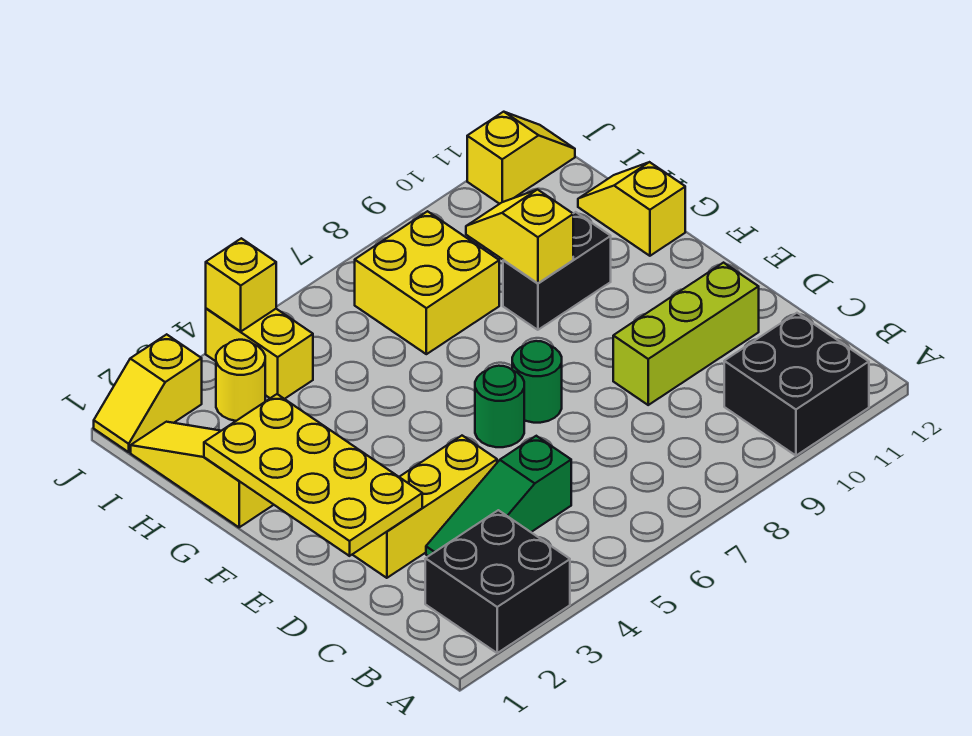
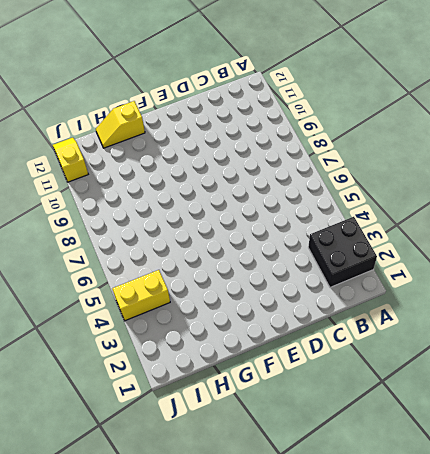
none -> black brick A10:B11 level 1
none -> green slope C3:C5 level 1 top 5
none -> yellow brick D2:D4 level 1

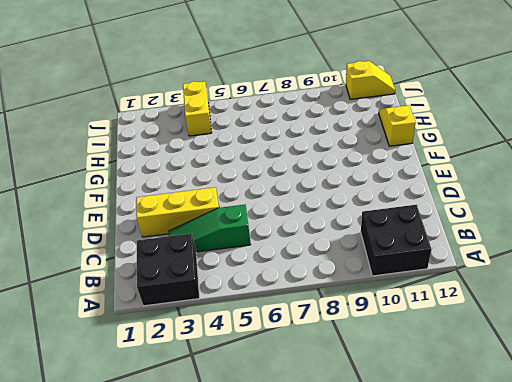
none -> lime brick D9:D11 level 1
none -> green round brick E6 level 1
none -> green round brick E7 level 1

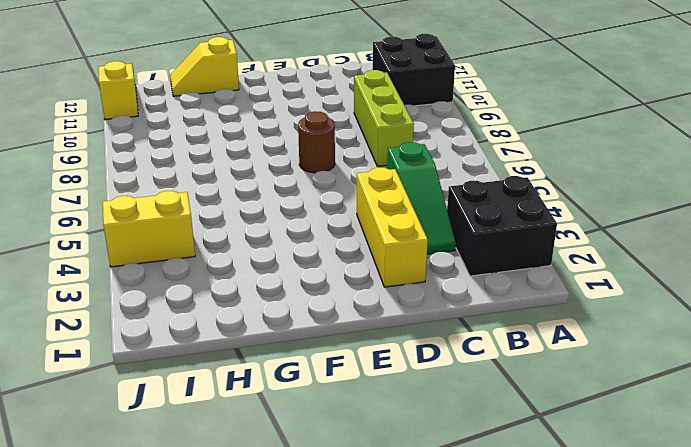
lime brick C7:C9 level 1 -> lime brick D9:D11 level 1
brown round brick E7 level 1 -> green round brick E7 level 1
none -> green round brick E6 level 1
none -> yellow slope G1:I1 level 1 top G
none -> black brick G9:G10 level 1

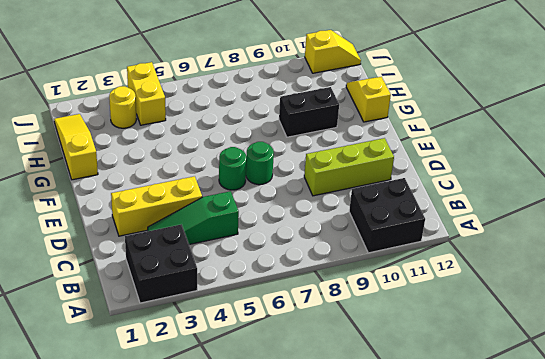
none -> yellow brick H7:I8 level 1
none -> yellow slope J1:J2 level 1 top 2
none -> yellow plate D1:G2 level 2

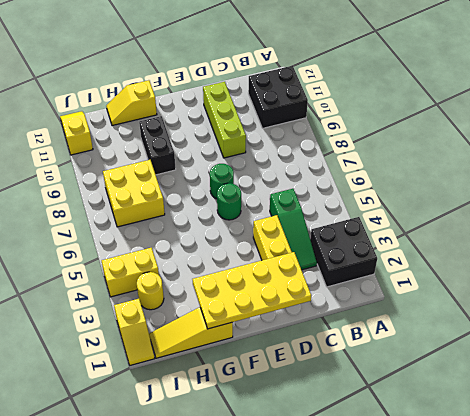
none -> yellow slope G9:H9 level 2 top G
none -> yellow brick J4 level 2

